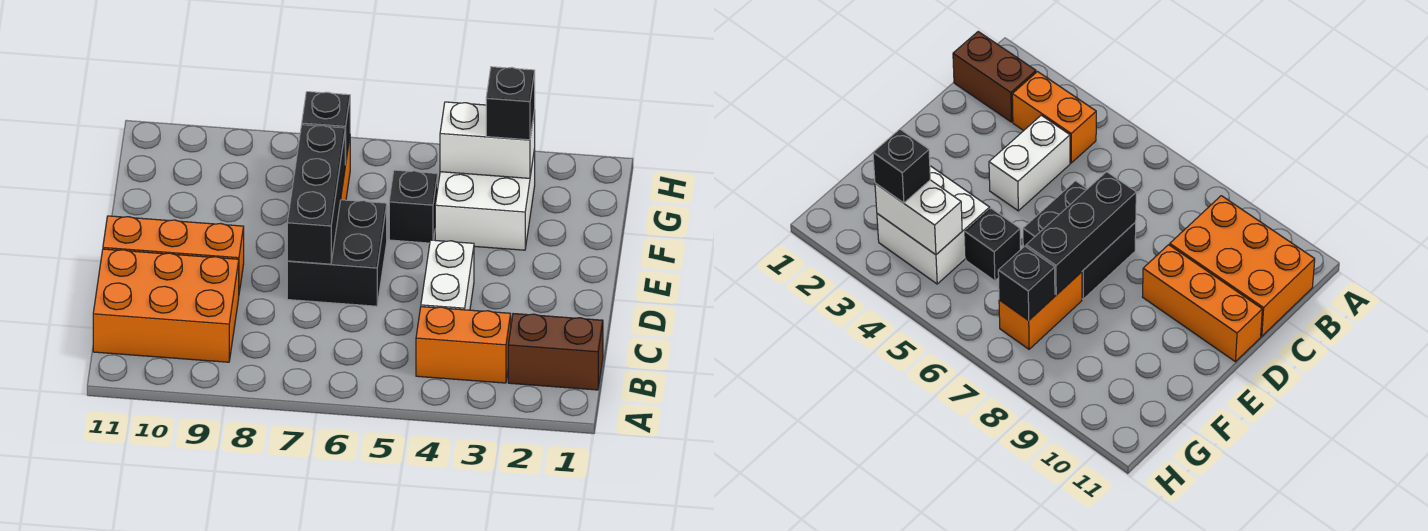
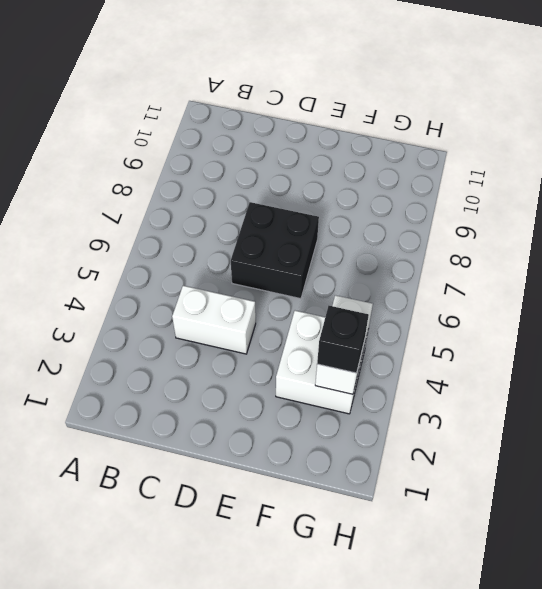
none -> brown brick B1:B2 level 1
none -> orange brick B3:B4 level 1
none -> orange brick B9:C11 level 1

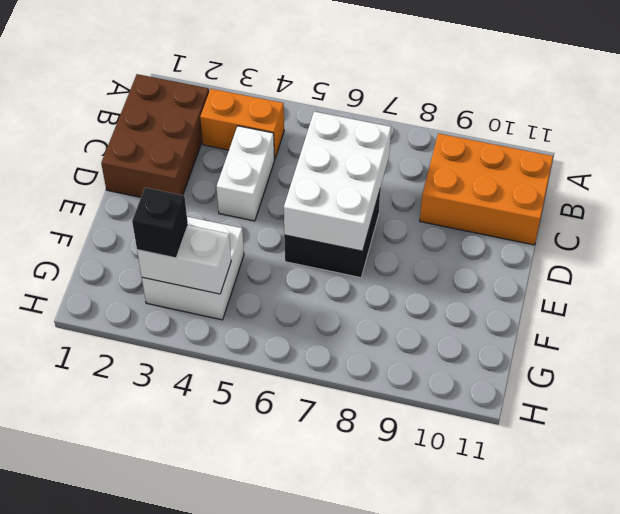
brown brick B1:D2 level 1 -> brown brick B1:B2 level 1
white brick C6:E7 level 2 -> black brick D7:F7 level 2
none -> orange brick D9:D11 level 1
none -> black brick F5 level 1
none -> orange brick F7:G7 level 1

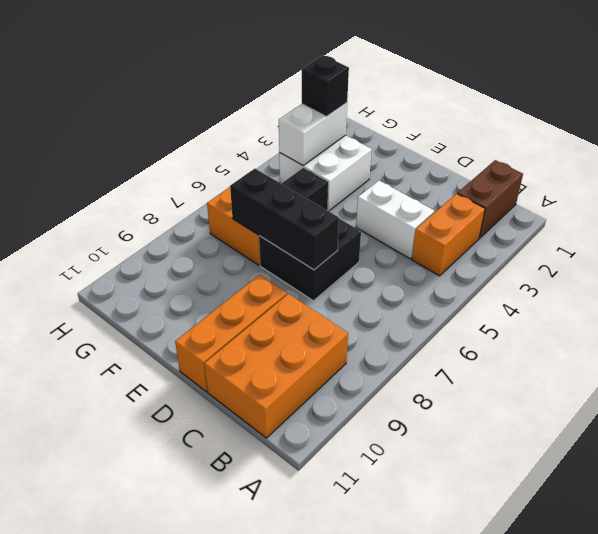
none -> black brick G7 level 2

